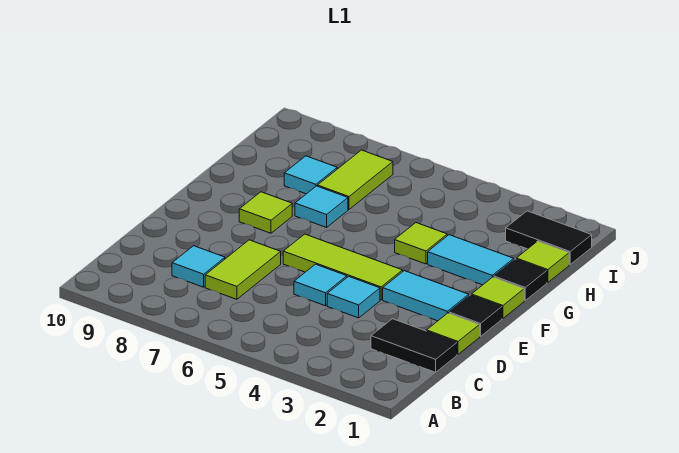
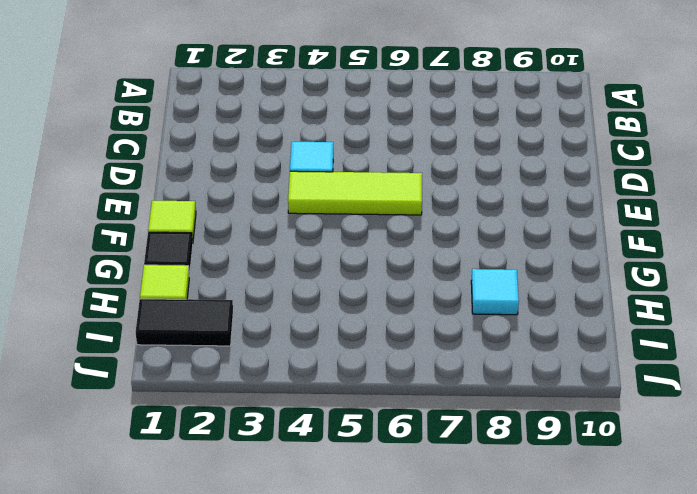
none -> black tile C1:C2 level 1
none -> lime tile C7:D7 level 1
none -> cyan tile C8 level 1

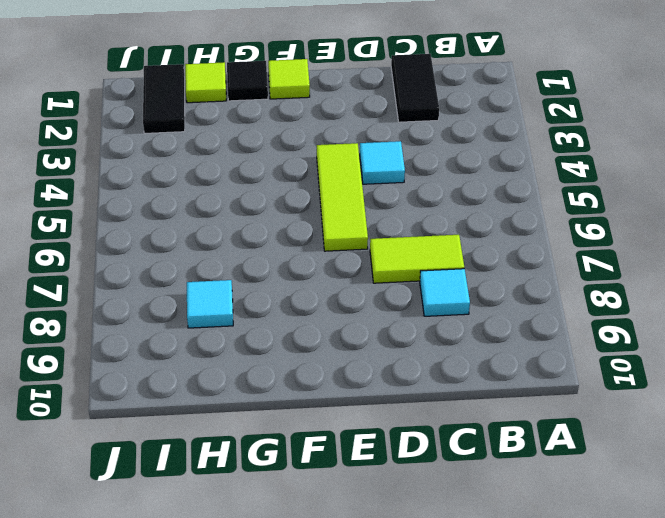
none -> lime tile D1 level 1
none -> cyan tile D5 level 1
none -> black tile E1 level 1

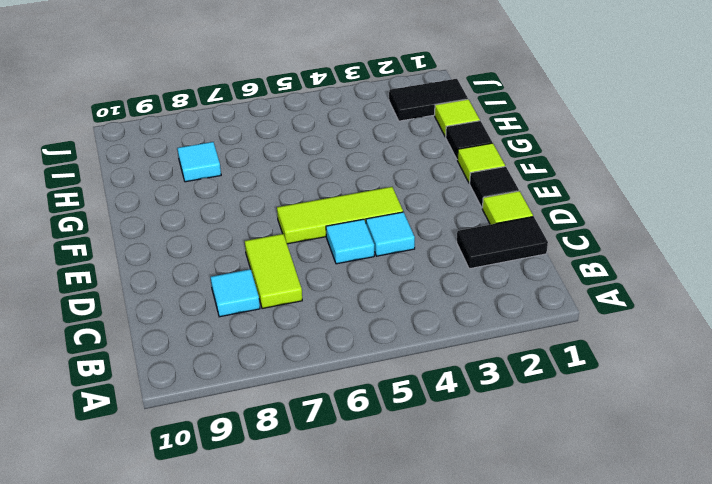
none -> cyan tile E2:E3 level 1
none -> lime tile F8 level 1
none -> cyan tile G2:G3 level 1

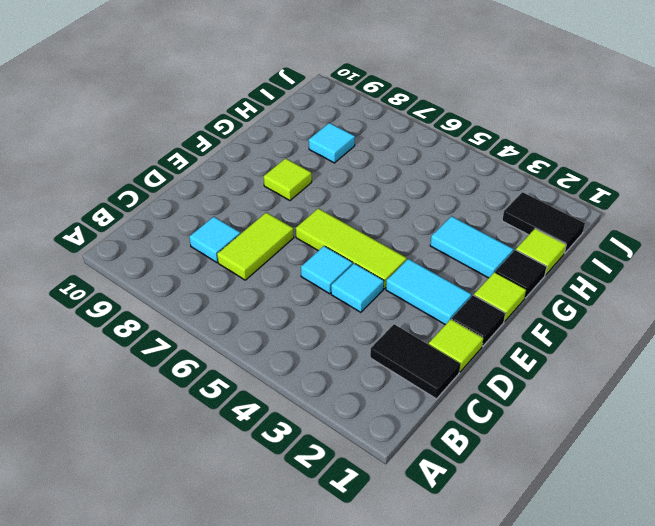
none -> lime tile G4 level 1
none -> cyan tile G7 level 1
none -> lime tile H7:I7 level 1

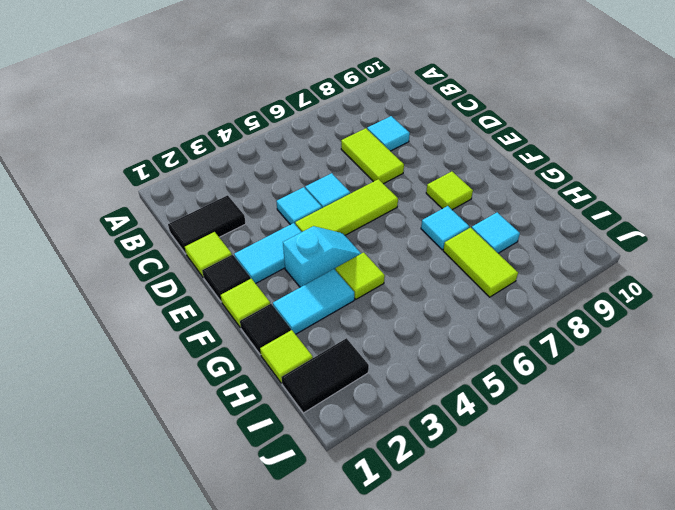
cyan slope F3:F4 level 1 top 3 -> none

